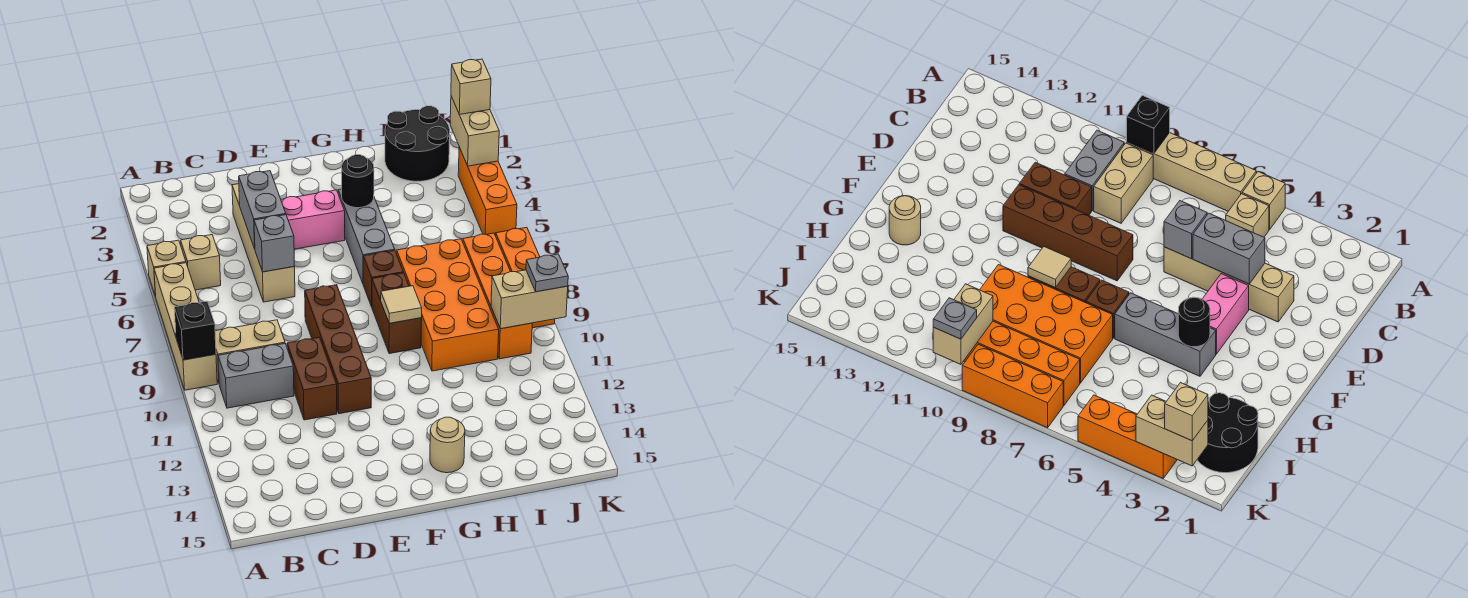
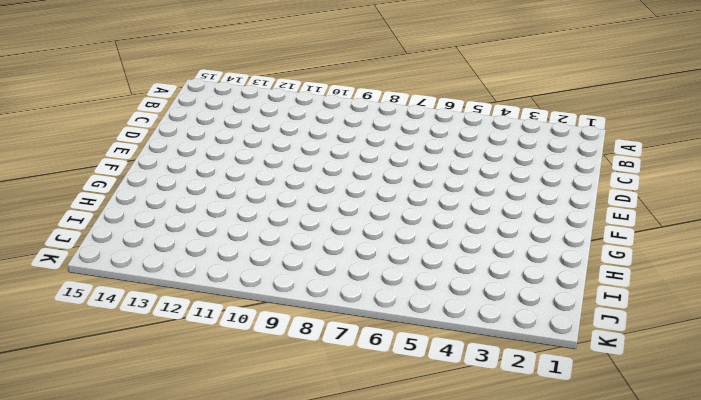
none -> tan brick A5 level 1
none -> tan brick A6:A9 level 1
none -> tan brick B5 level 1

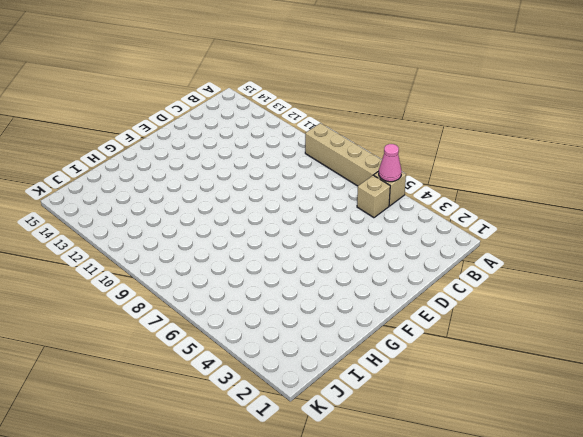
pink cone A5 level 2 -> none
none -> tan brick B9:C9 level 1
none -> grey brick B10:C10 level 1
none -> tan brick D3:D6 level 1

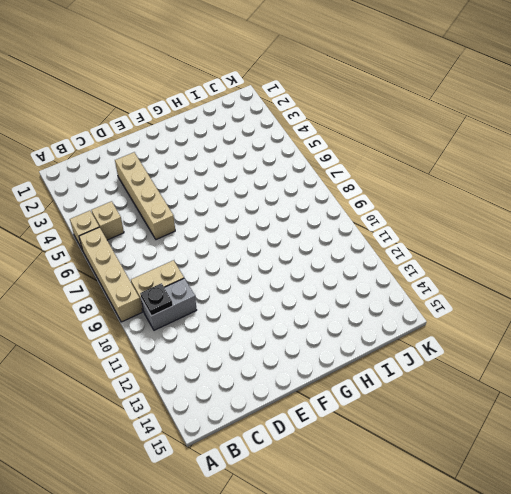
black plate B10 level 2 -> none
none -> brown brick D10:D11 level 1
none -> pink brick E4:F4 level 1
none -> brown brick E8:E11 level 1

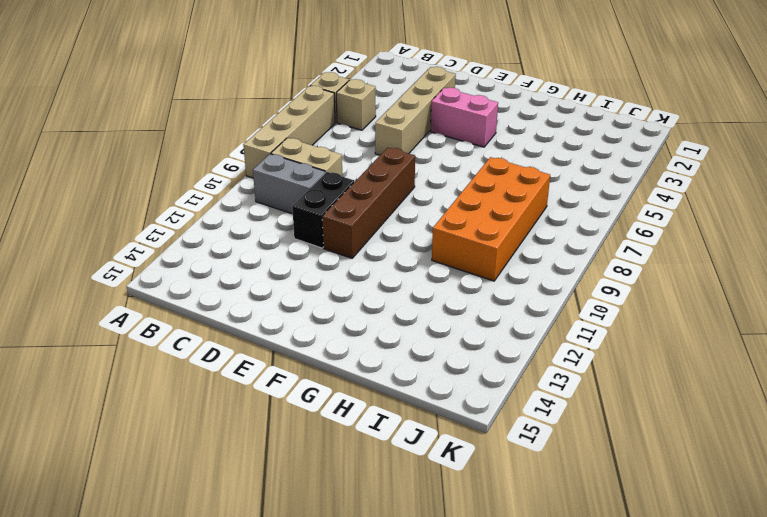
black brick D10:D11 level 1 -> brown brick D10:D11 level 1
none -> grey brick G4:G6 level 1
none -> brown brick G7 level 1
none -> brown brick G8:G9 level 1

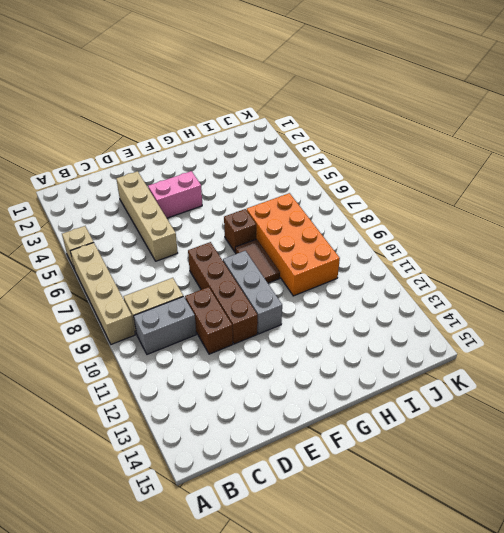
grey brick F9:F11 level 1 -> grey brick G4:G6 level 1
brown tile G8:G9 level 1 -> brown brick G8:G9 level 1
none -> tan brick B5 level 1
none -> tan round brick G14 level 1
none -> black round brick I1:J2 level 1

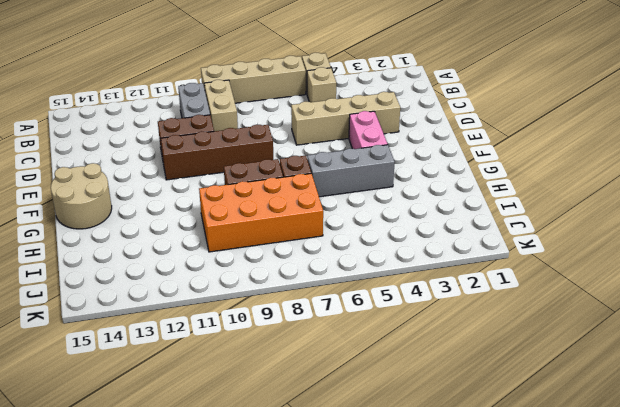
tan round brick F14:G15 level 1 -> tan round brick G14 level 1
none -> black round brick I1:J2 level 1
none -> orange brick J7:J10 level 1
none -> orange brick K3:K5 level 1

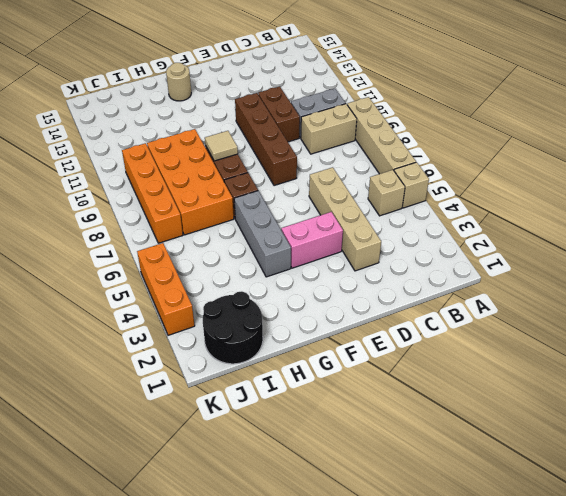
none -> orange brick K7:K9 level 1
none -> black brick A9 level 2
none -> grey brick D4:D5 level 2

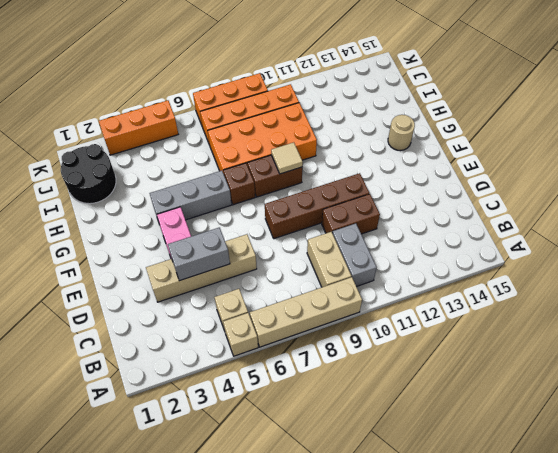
none -> black brick A9 level 2
none -> grey brick D6 level 2
none -> black round brick G4 level 2

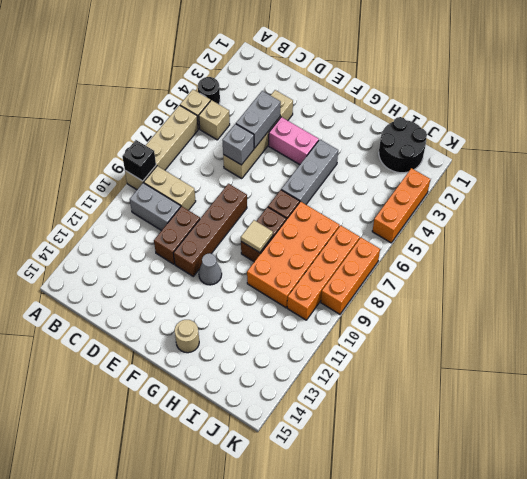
black round brick A4 level 1 -> black round brick G4 level 2
grey cone F11 level 1 -> none
none -> tan brick J10:K10 level 2
none -> tan brick K2:K3 level 2
none -> tan brick K2 level 3

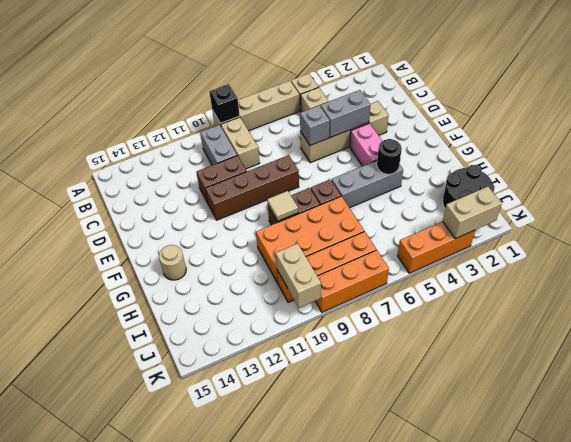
none -> tan brick K2 level 3
none -> grey plate K10 level 3

